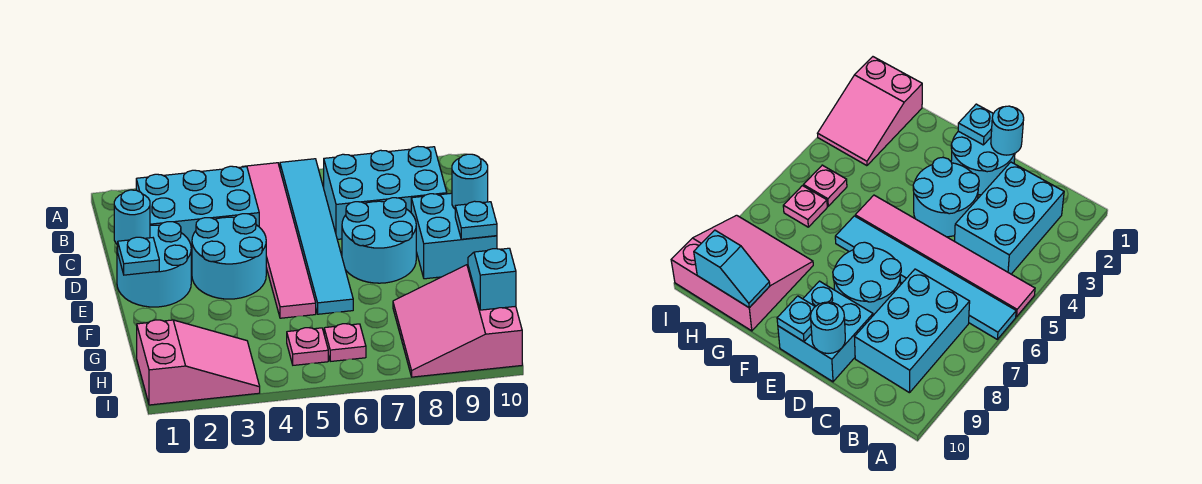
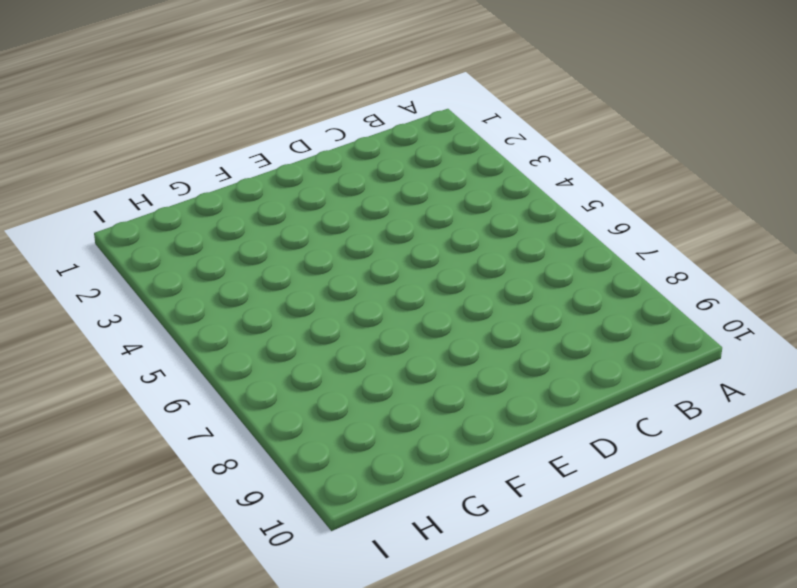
none -> pink tile A5:F5 level 1
none -> cyan tile A6:F6 level 1
none -> cyan brick B2:C4 level 1

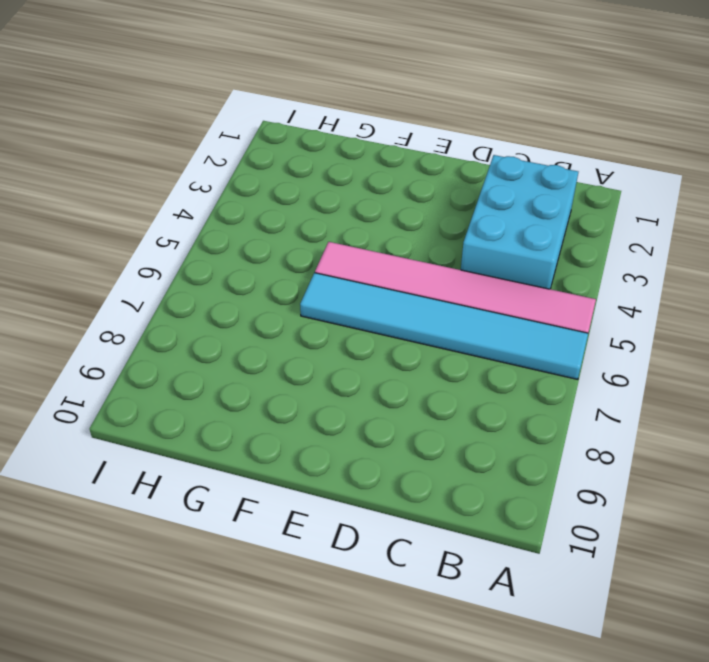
none -> cyan brick B7:C9 level 1
none -> cyan round brick D1:E2 level 1
none -> cyan round brick D3:E4 level 1

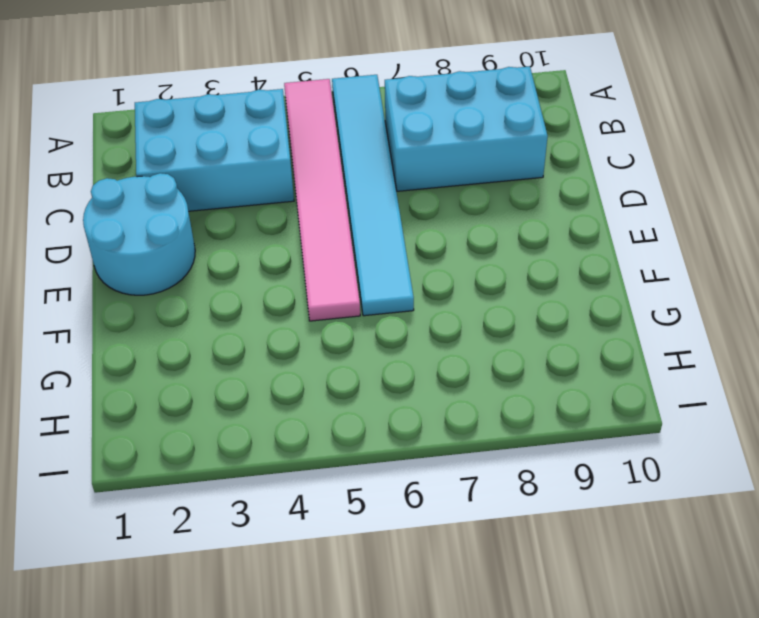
none -> cyan round brick D3:E4 level 1
none -> cyan round brick D7:E8 level 1
none -> cyan brick D9:E10 level 1

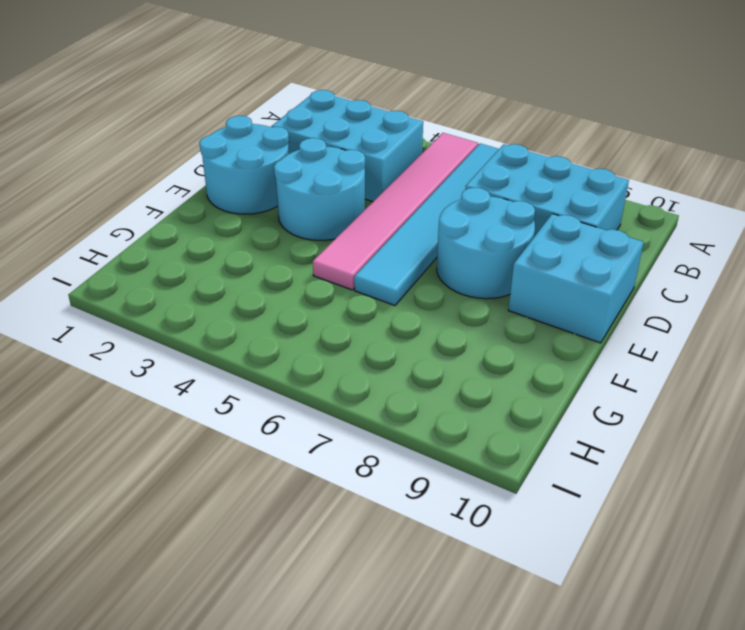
none -> pink slope G8:I10 level 1 top 10
none -> pink slope H1:I3 level 1 top 1
none -> pink plate H5 level 1

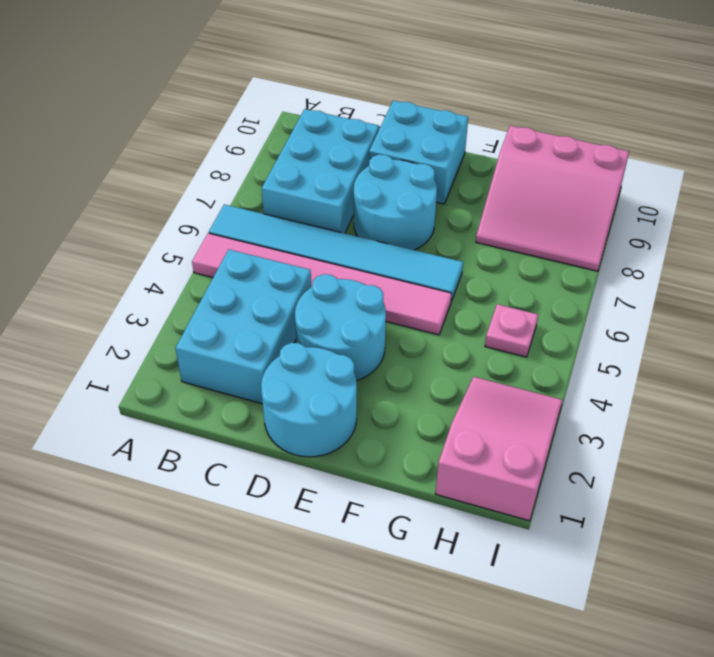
none -> pink plate H6 level 1
none -> cyan round brick D1 level 2
none -> cyan round brick D10 level 2

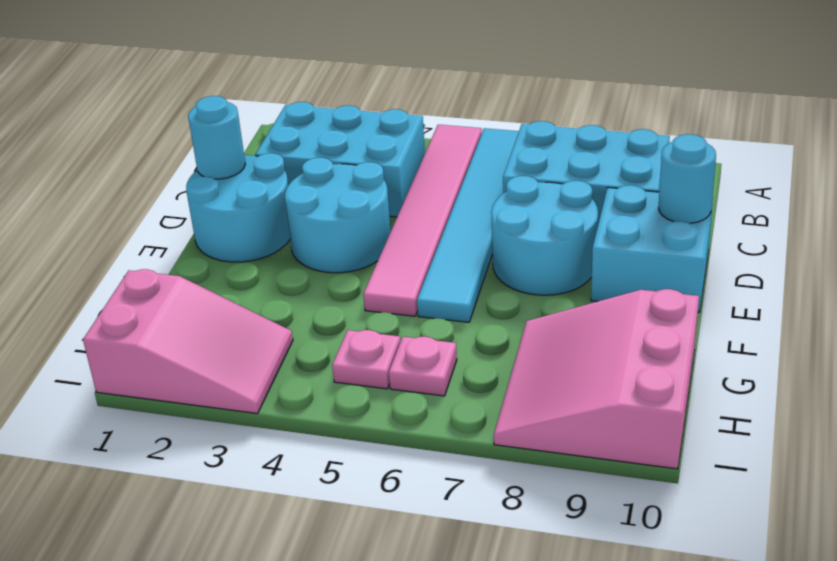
none -> cyan plate E1 level 2
none -> cyan plate E10 level 2
none -> cyan slope G10:H10 level 2 top H

